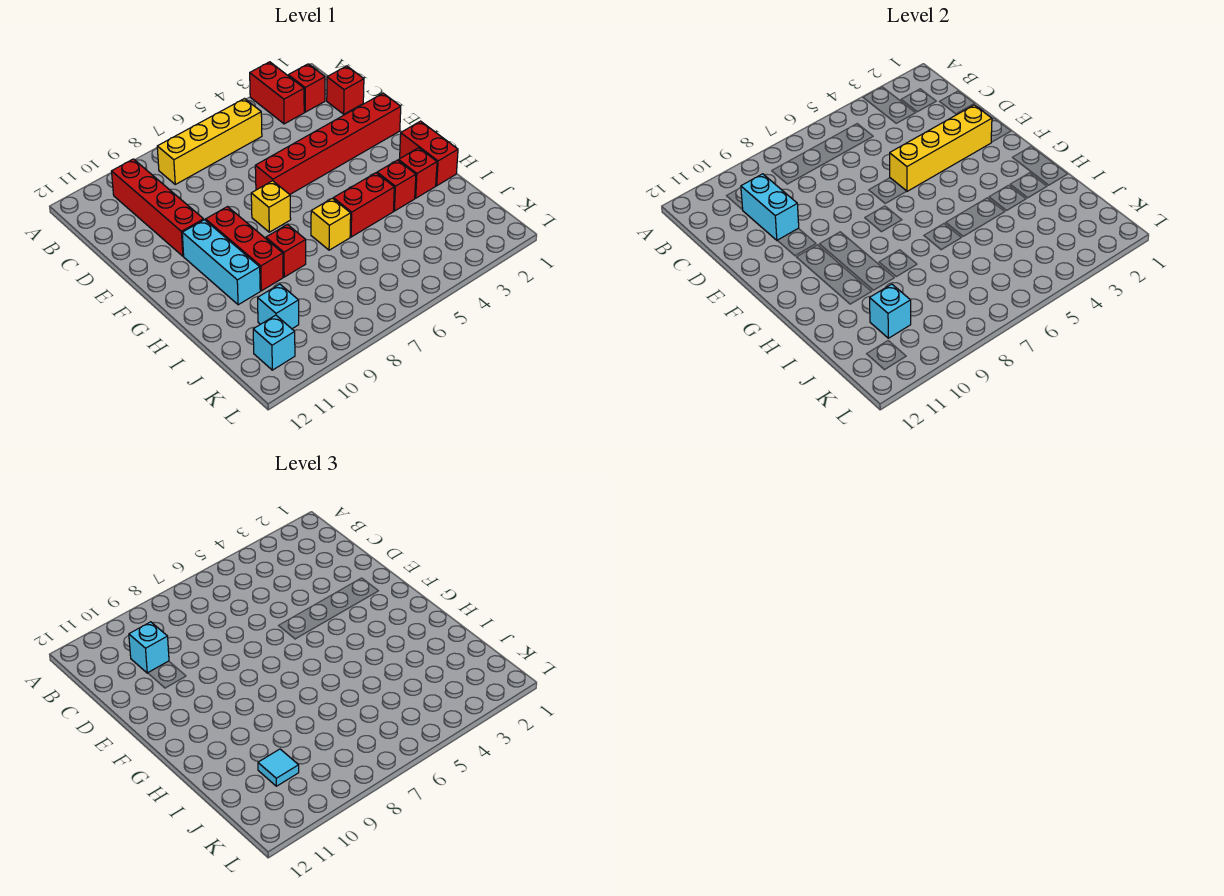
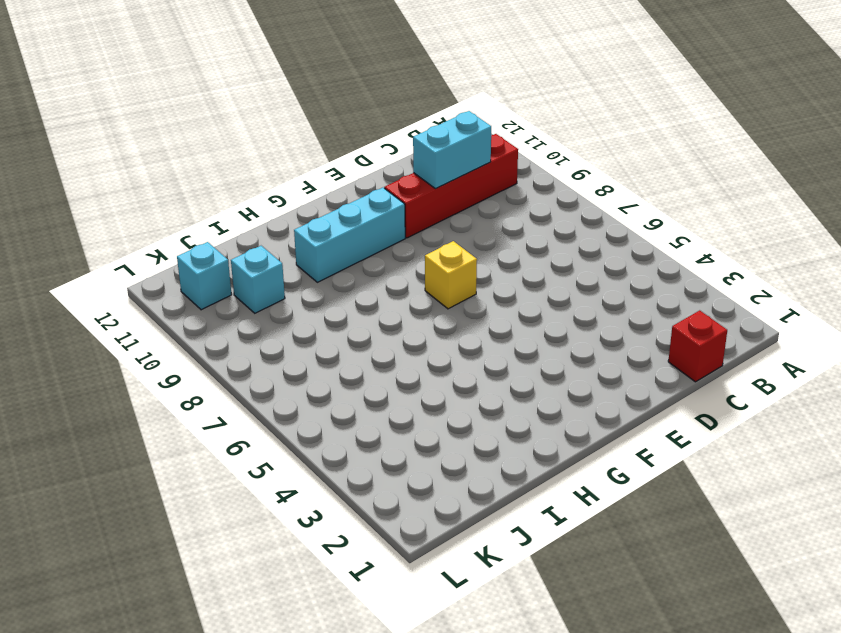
none -> red brick A3:B3 level 1
none -> red brick B2 level 1
none -> yellow brick B5:B8 level 1

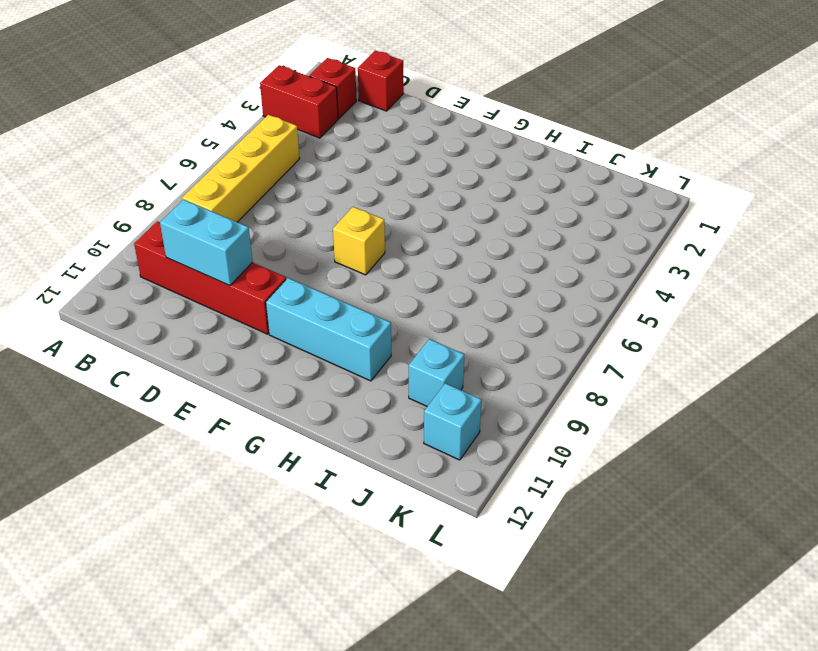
none -> red brick E1:E6 level 1
none -> red brick F9:H9 level 1
none -> red brick G1:H1 level 1

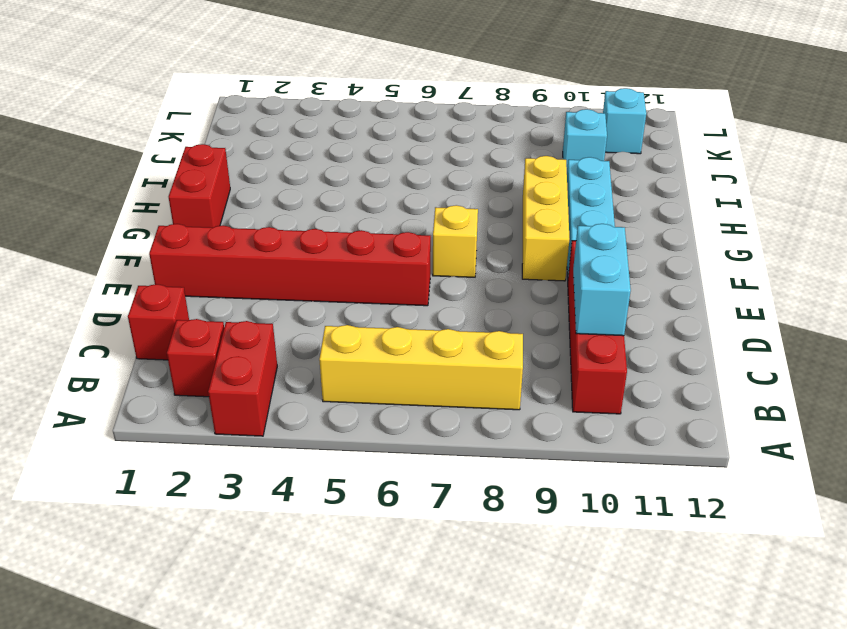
yellow brick F9:H9 level 1 -> red brick F9:H9 level 1
none -> red brick H2 level 1
none -> red brick H3 level 1
none -> red brick H4:H5 level 1

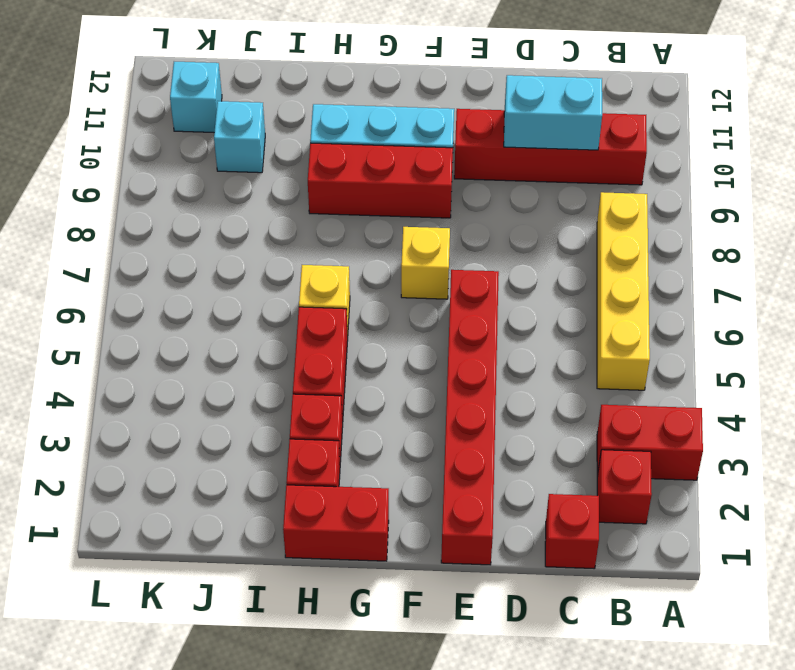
none -> red brick H8 level 1
none -> yellow brick E2:E5 level 2
none -> cyan brick J10 level 2

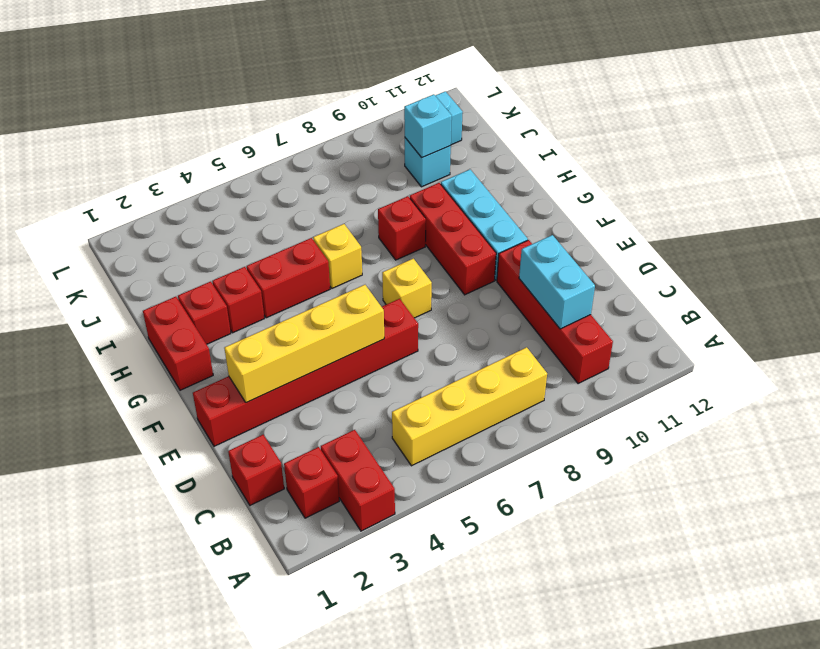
none -> cyan brick C10 level 3
none -> cyan tile J10 level 3

